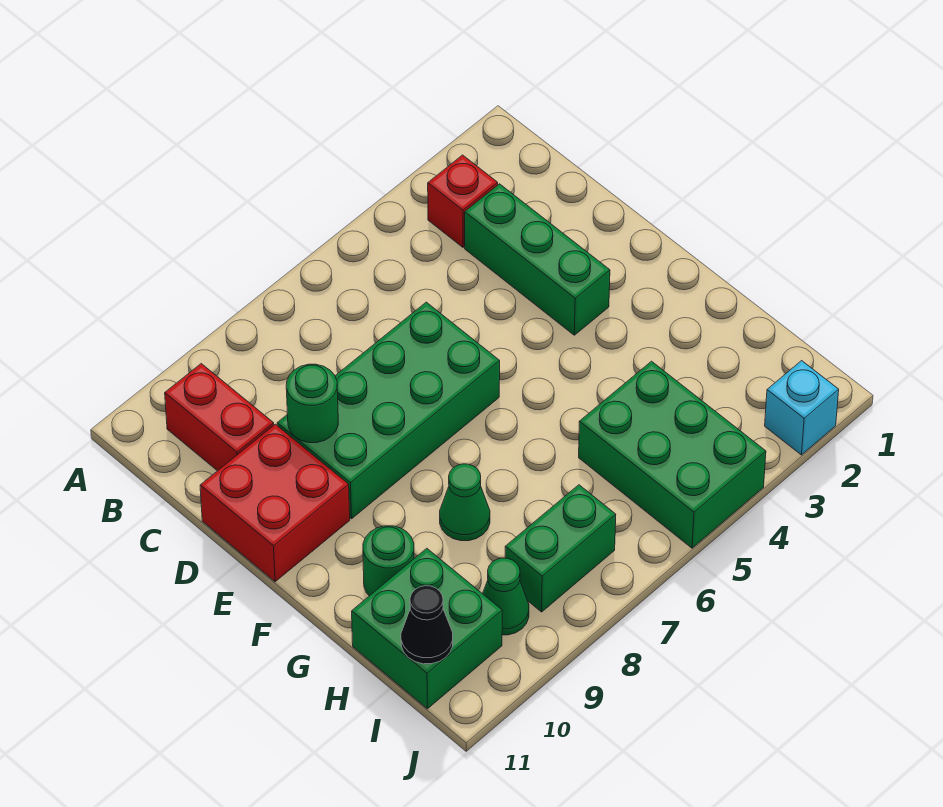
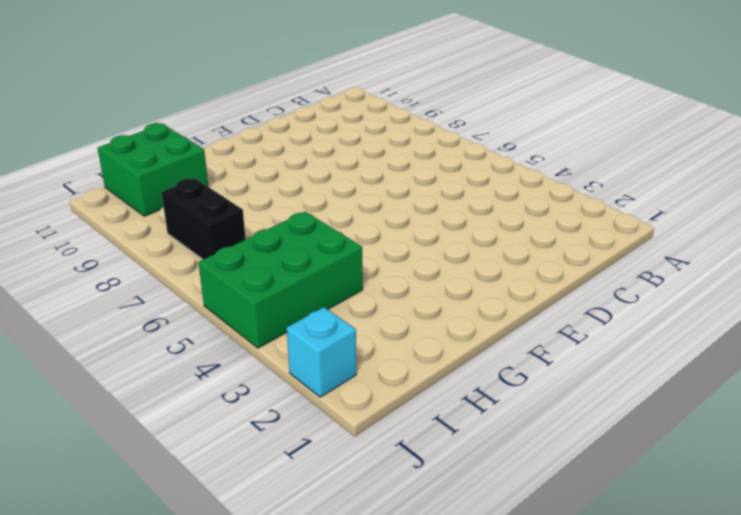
black brick I7:I8 level 1 -> green brick I7:I8 level 1
none -> red brick B3 level 1
none -> red brick B10:C10 level 1
none -> green brick C3:E3 level 1

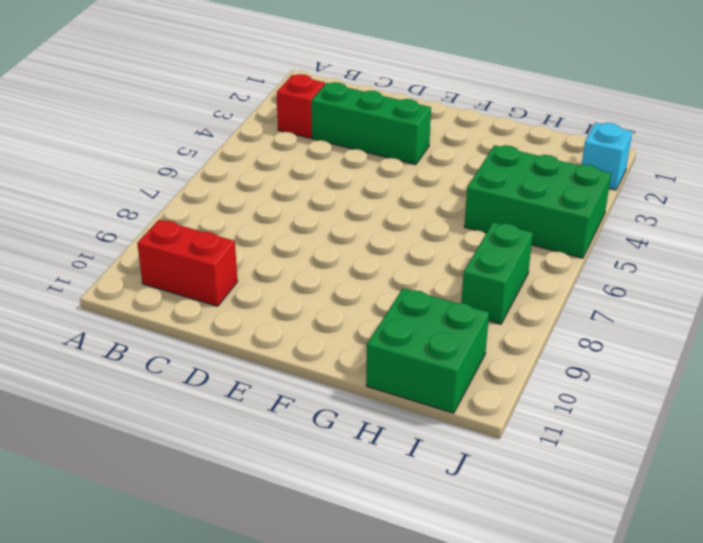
none -> green brick D6:E9 level 1
none -> red brick D10:E11 level 1
none -> green cone G8 level 1

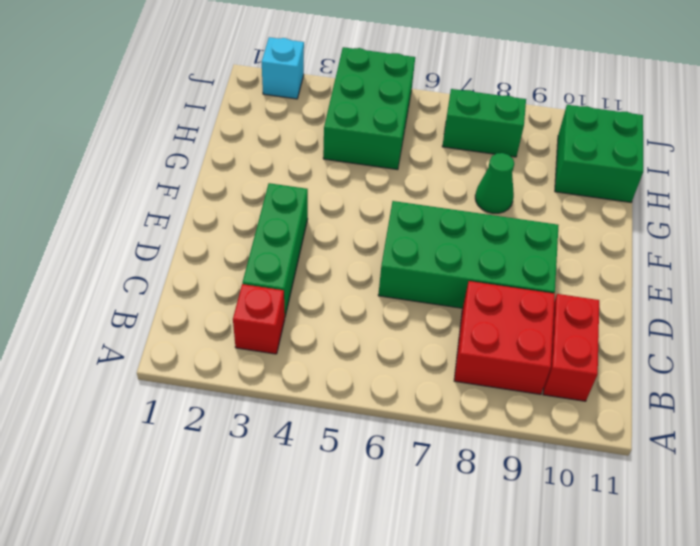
red brick B8:C9 level 1 -> red brick D10:E11 level 1
none -> green round brick G10 level 1
none -> green cone I9 level 1
none -> green round brick D9 level 2

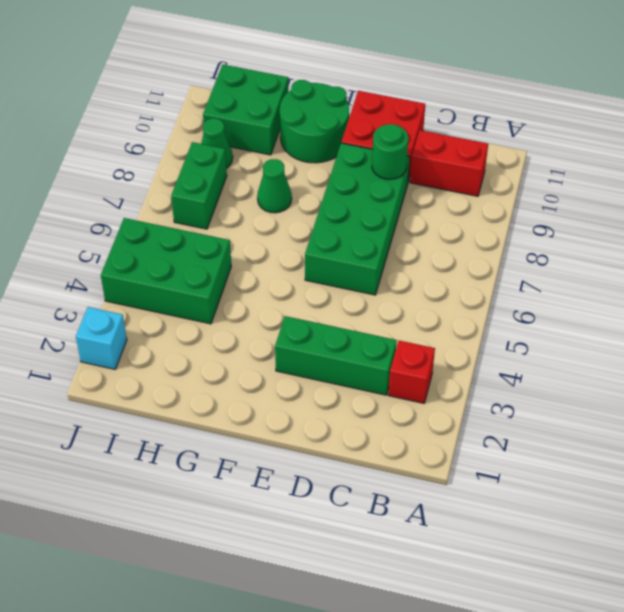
green round brick F10:G11 level 1 -> green round brick G10 level 1
none -> black cone I11 level 2

